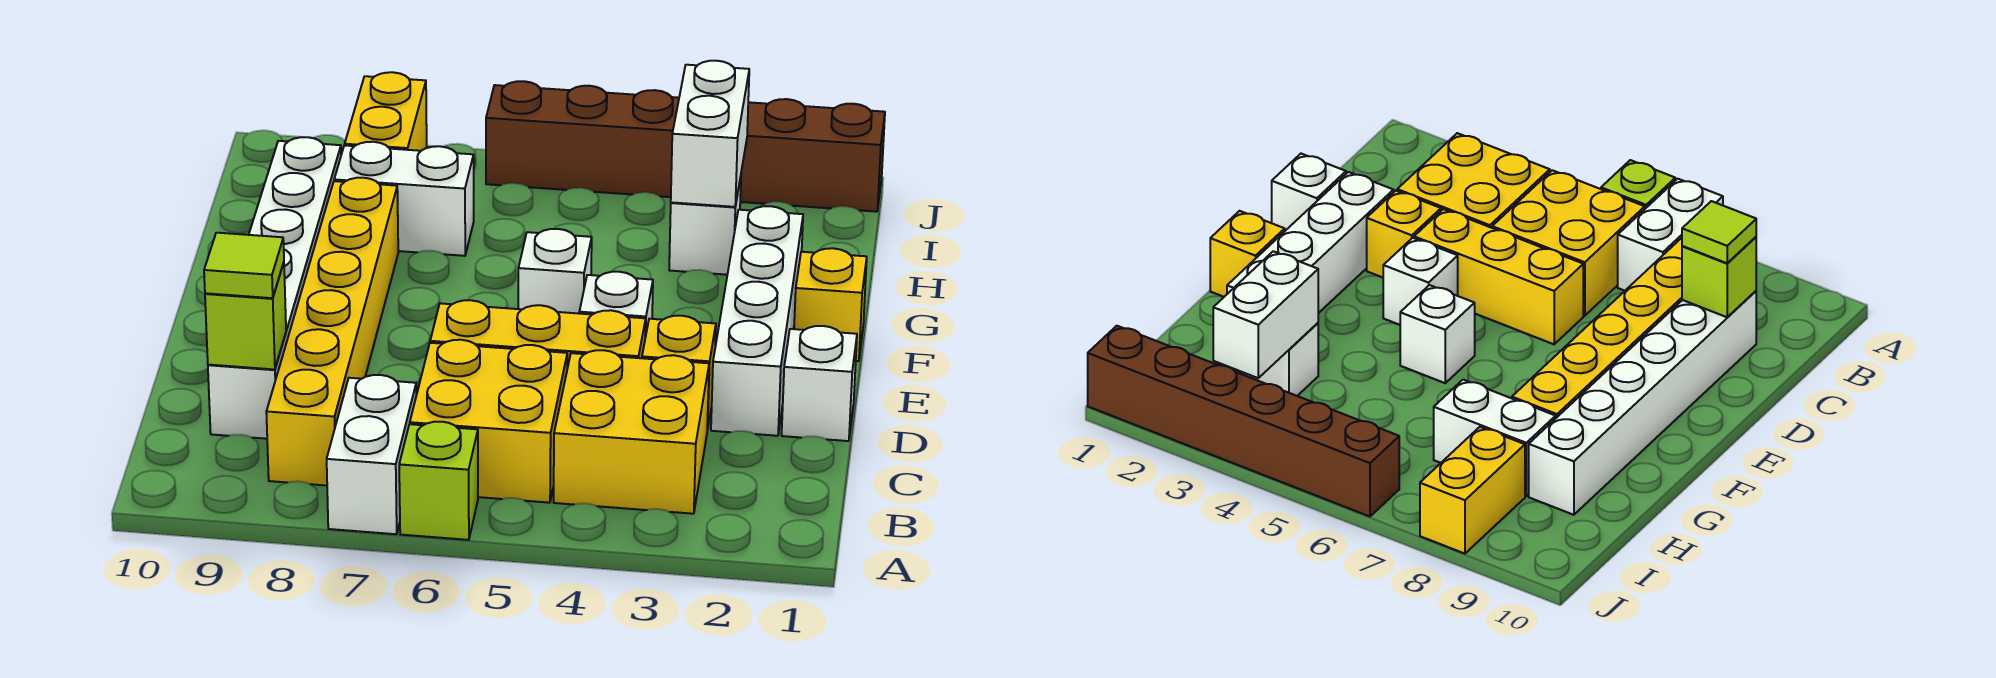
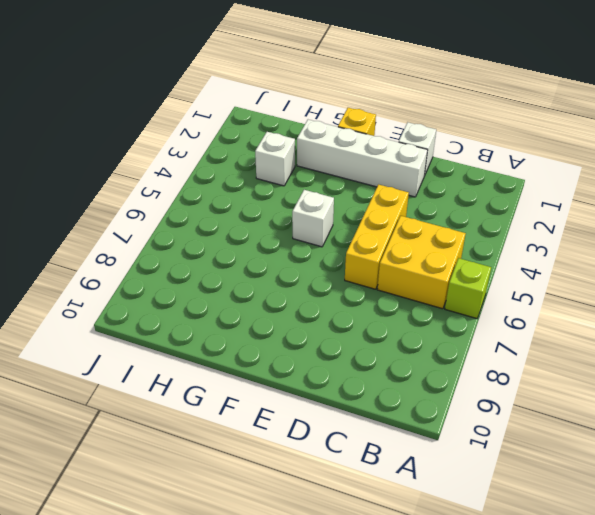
none -> white brick A7:B7 level 1
none -> yellow brick B3:C4 level 1
none -> yellow brick B8:G8 level 1

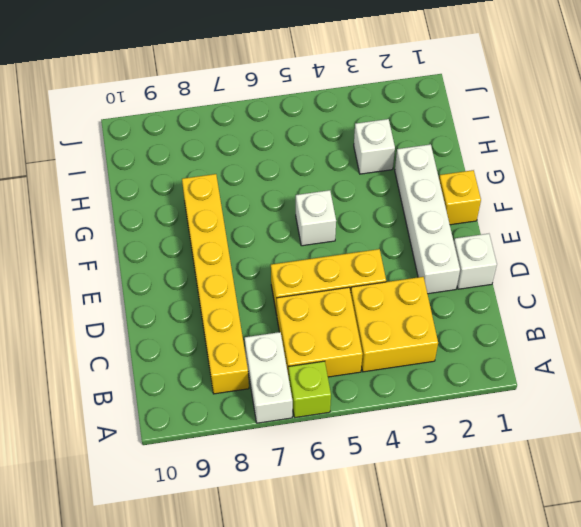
none -> white brick C9:H9 level 1
none -> yellow brick D3 level 1
none -> white brick E4 level 1

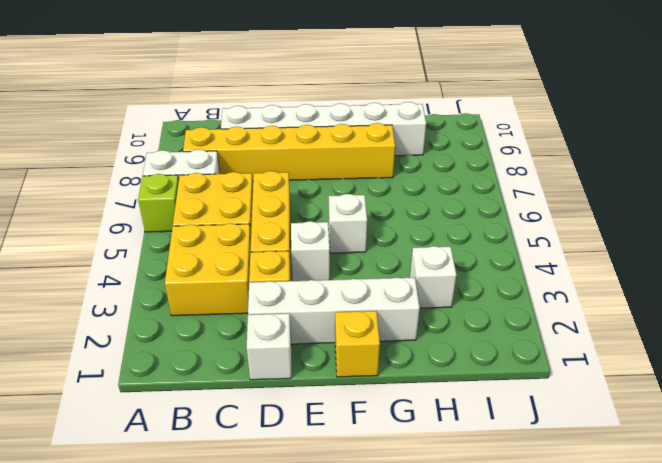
none -> white brick H7:H8 level 1
none -> yellow brick I8:J8 level 1
none -> brown brick J1:J6 level 1

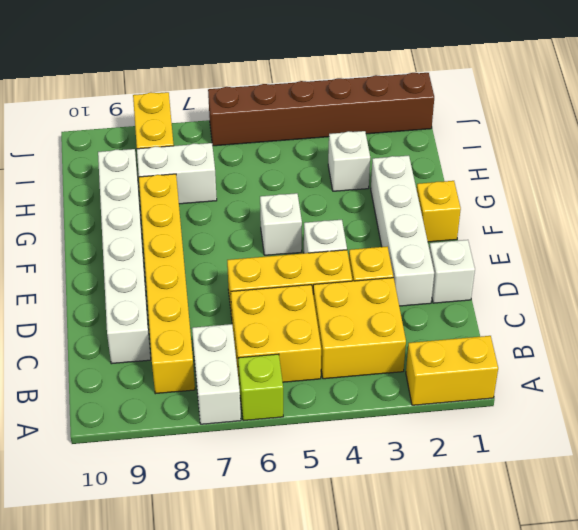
yellow brick A1:A2 level 1 -> none
none -> lime brick C9 level 2
none -> white brick H3:I3 level 2
none -> lime tile C9 level 3

